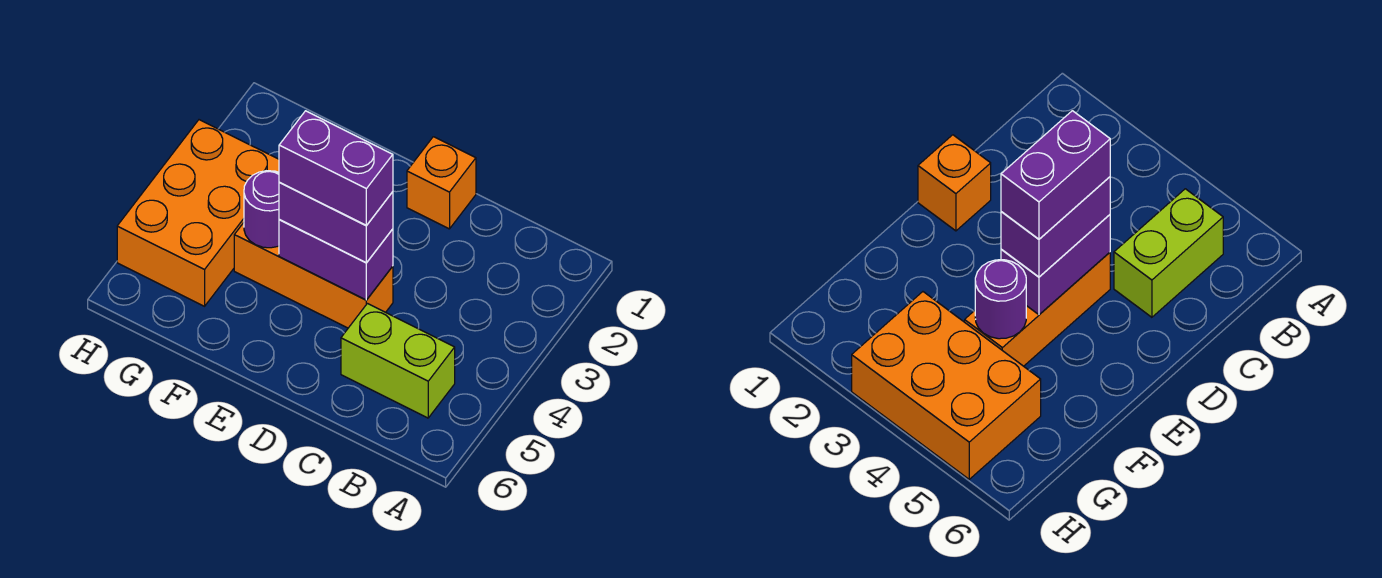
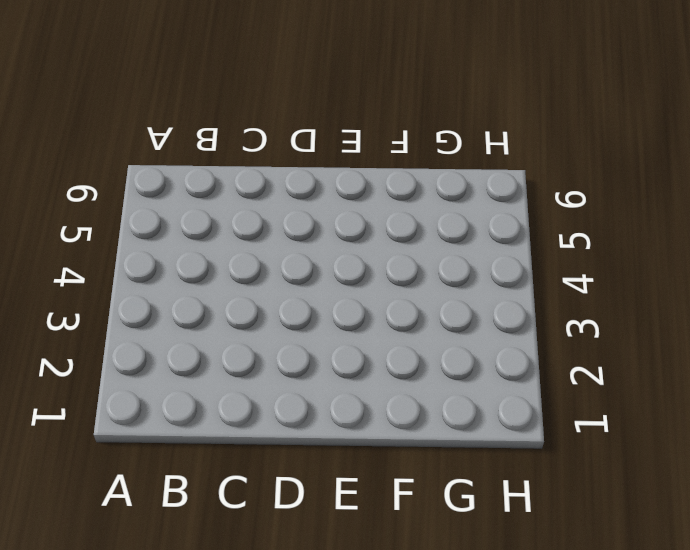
none -> lime brick B5:C5 level 1
none -> orange brick D1 level 1

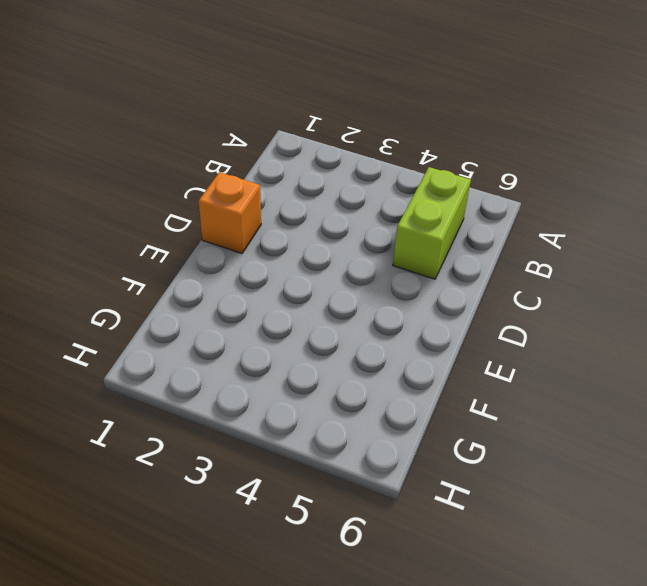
none -> orange brick D4:F4 level 1
none -> orange brick G3:H5 level 1

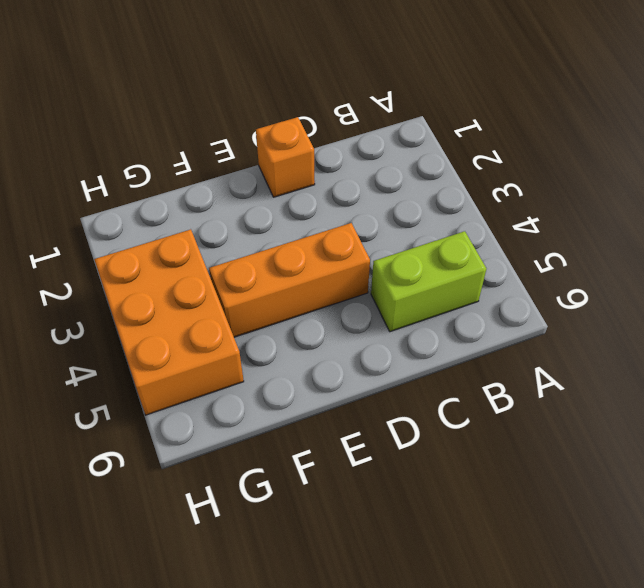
none -> purple brick D4:E4 level 2
none -> purple round brick F4 level 2

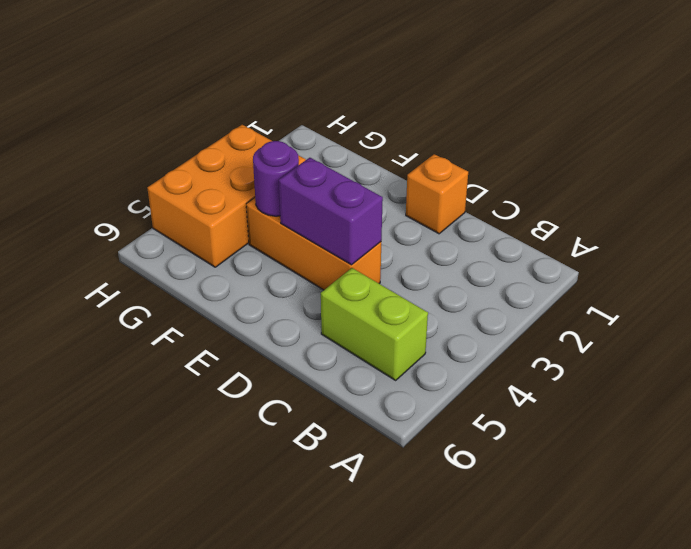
none -> purple brick D4:E4 level 3
none -> purple brick D4:E4 level 4

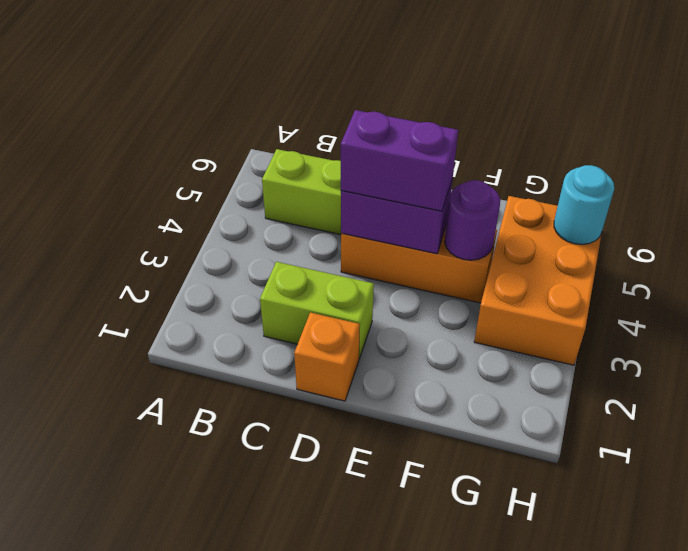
lime brick C2:D2 level 1 -> none
cyan round brick H5 level 2 -> none
none -> purple brick D4:E4 level 4

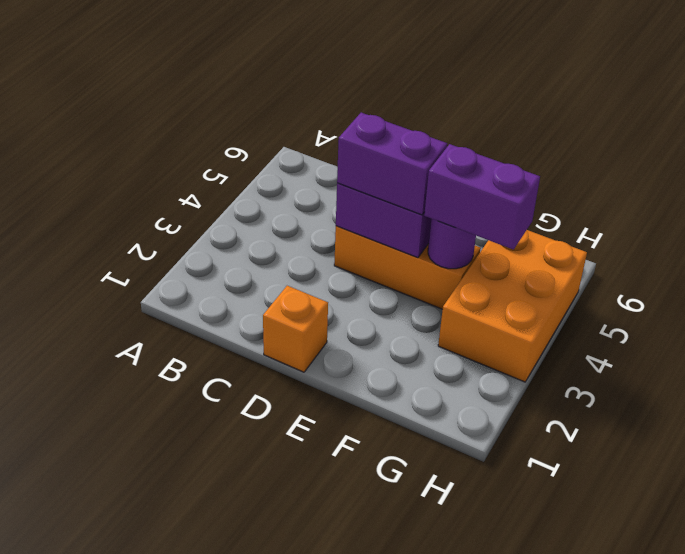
purple brick F4:G4 level 3 -> purple brick D4:E4 level 4
none -> lime brick B5:C5 level 1

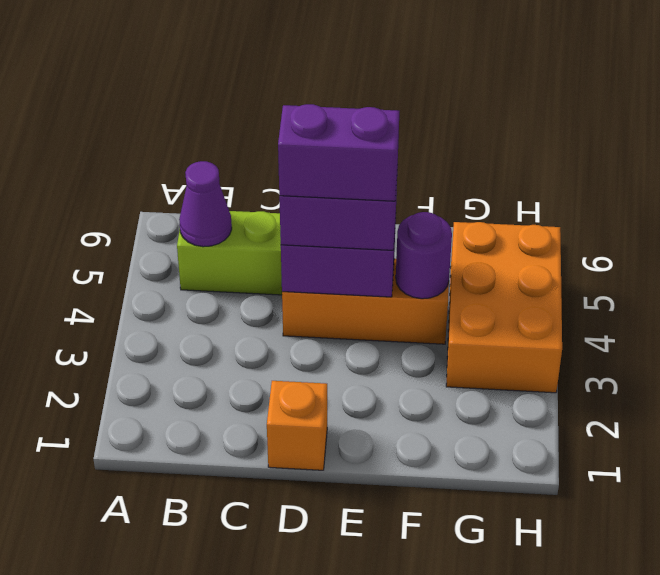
purple cone B5 level 2 -> none

